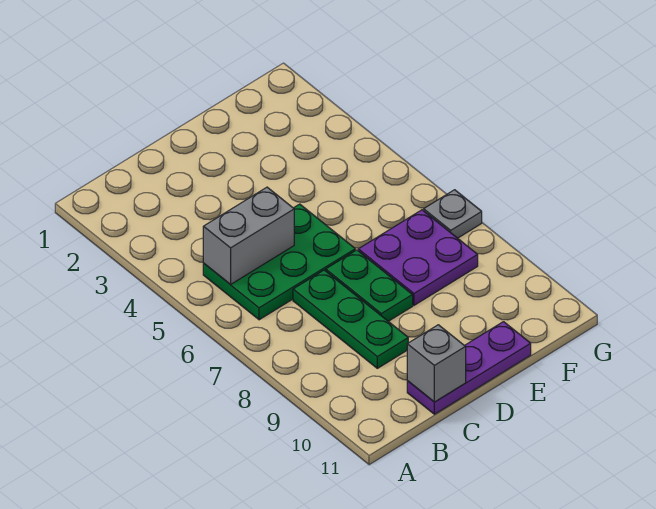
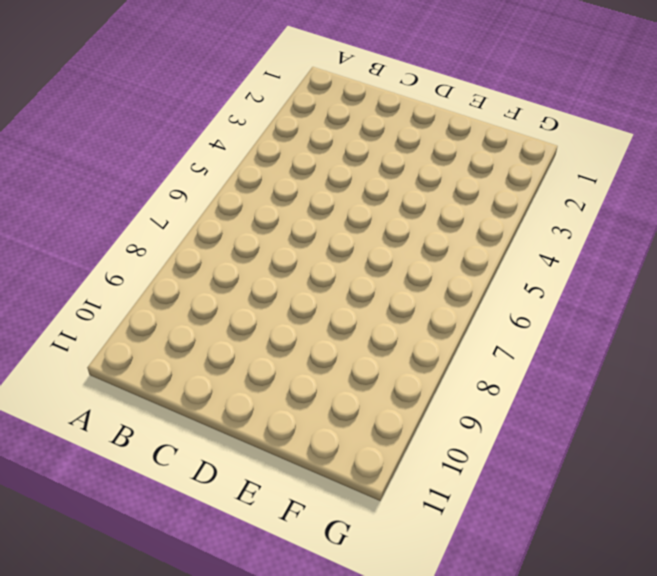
none -> green plate B5:D6 level 1
none -> green plate C7:C9 level 1

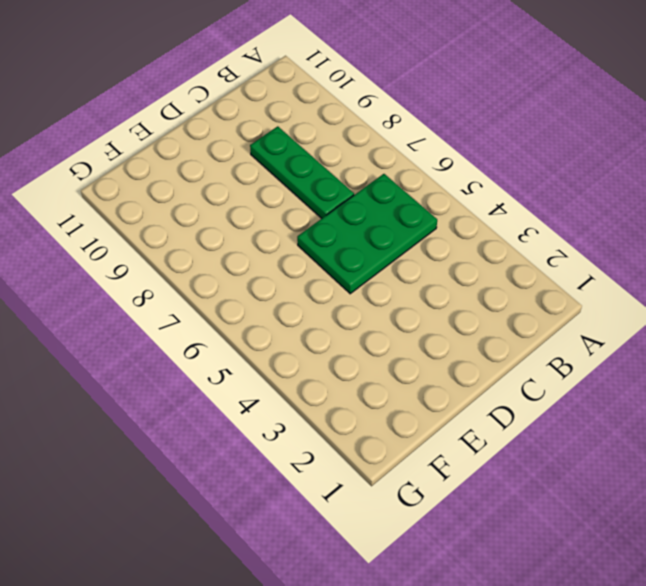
none -> purple plate C11:E11 level 1
none -> green plate D7:D8 level 1

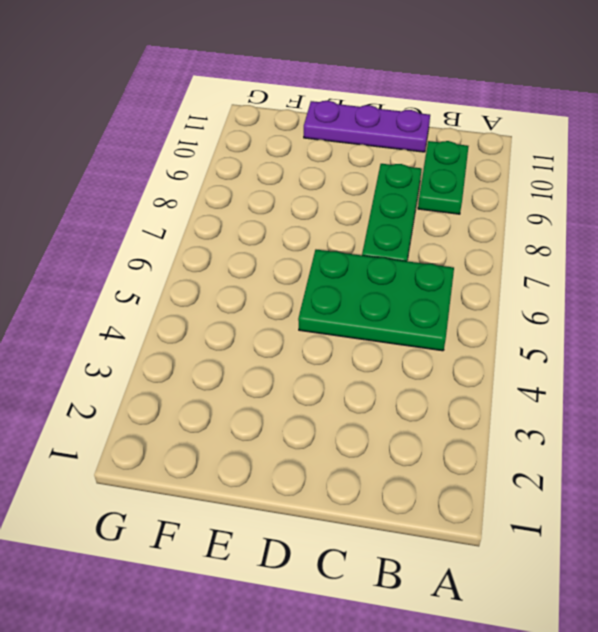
green plate B9:B10 level 1 -> green plate D7:D8 level 1
none -> purple plate E7:F8 level 1
none -> grey plate G7 level 1

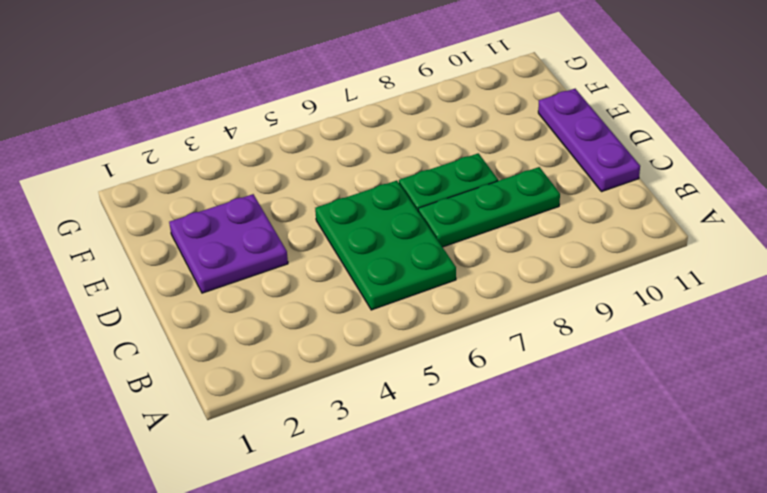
purple plate D2:E3 level 1 -> purple plate E7:F8 level 1
none -> grey plate G7 level 1
none -> grey brick B5:C5 level 2

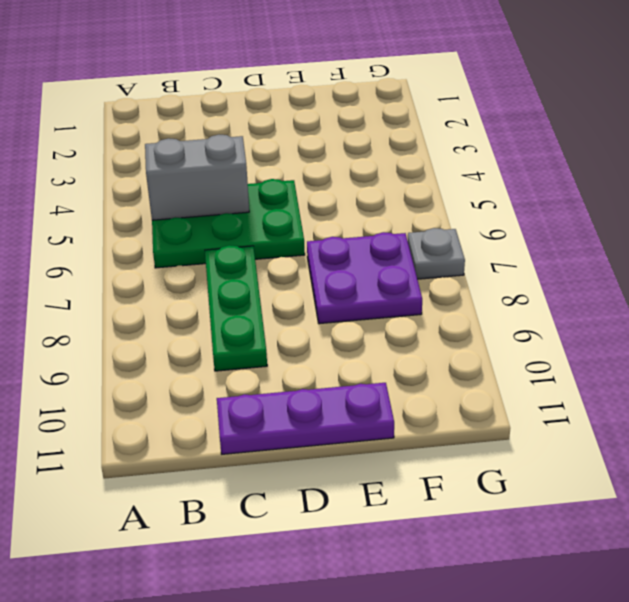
none -> green plate D7:D8 level 1
none -> grey brick C11 level 2

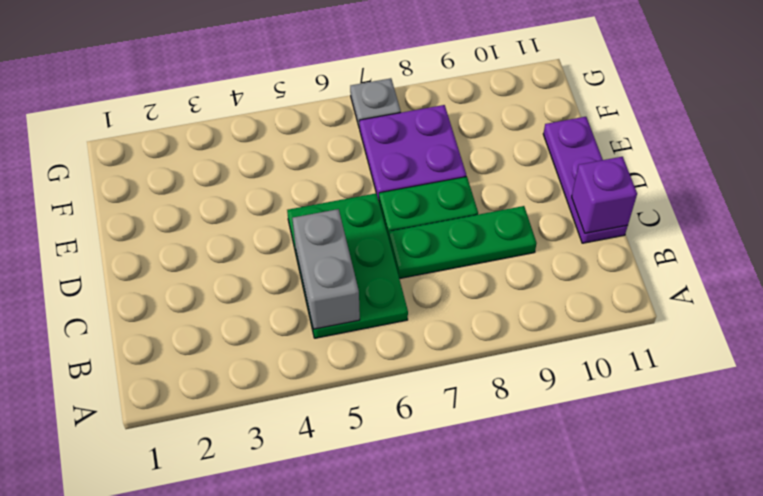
purple brick C11 level 2 -> grey brick C11 level 2

